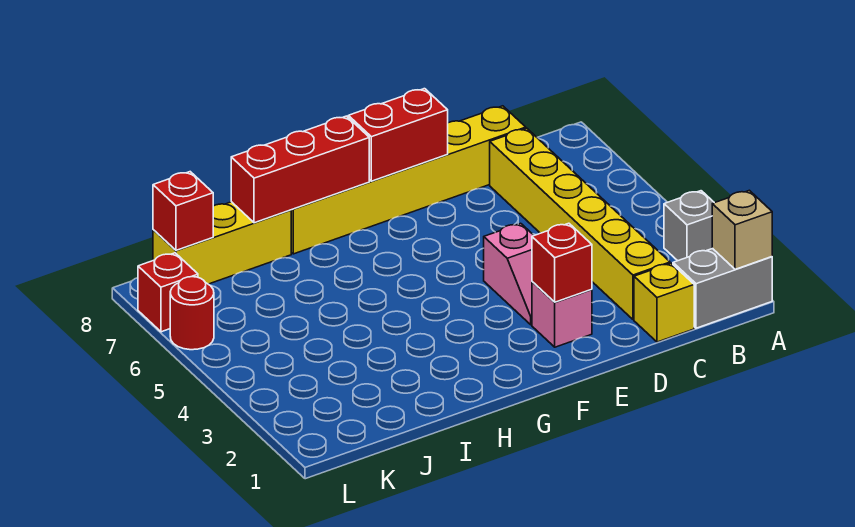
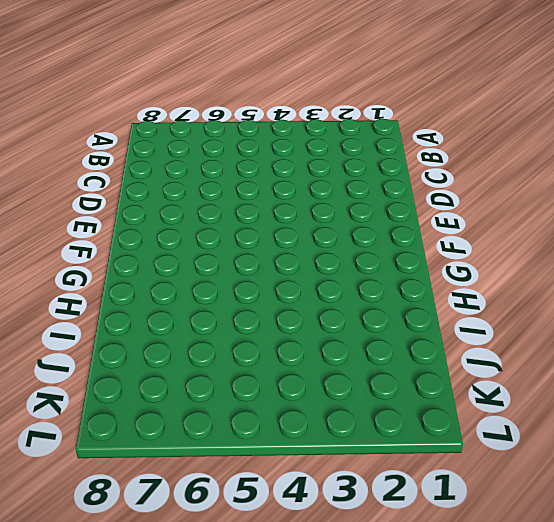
none -> grey brick A1:B1 level 1
none -> grey brick A3 level 1
none -> yellow brick C1 level 1

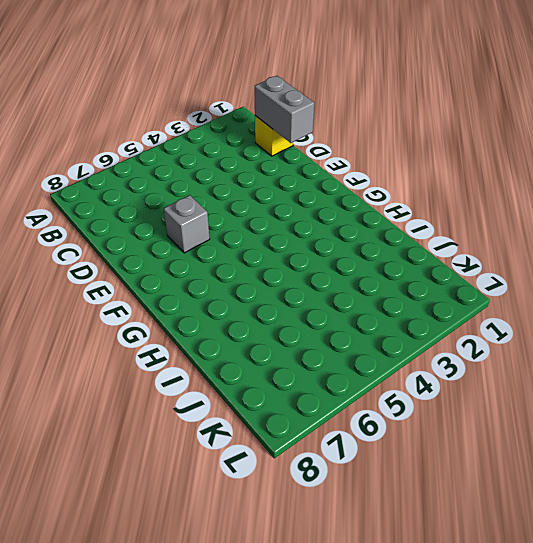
grey brick C1:D1 level 2 -> grey brick A1:B1 level 1
grey brick E6 level 1 -> grey brick A3 level 1
none -> yellow brick C2:C7 level 1
none -> yellow brick C8:H8 level 1
none -> pink brick E2 level 1

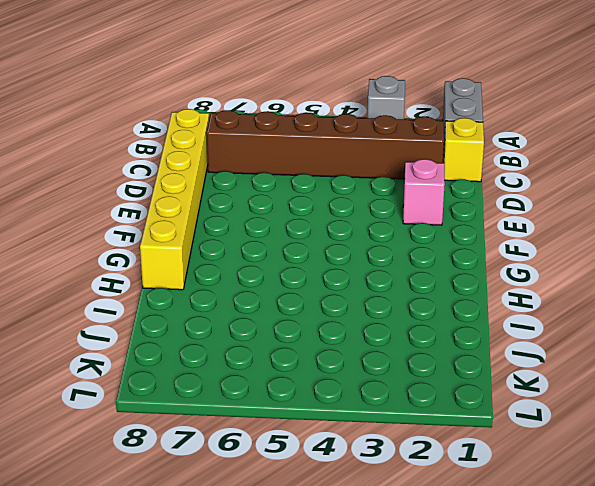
brown brick C2:C7 level 1 -> yellow brick C2:C7 level 1
none -> pink slope E3:E4 level 1 top 4
none -> yellow brick I8:K8 level 1
none -> red round brick L6 level 1

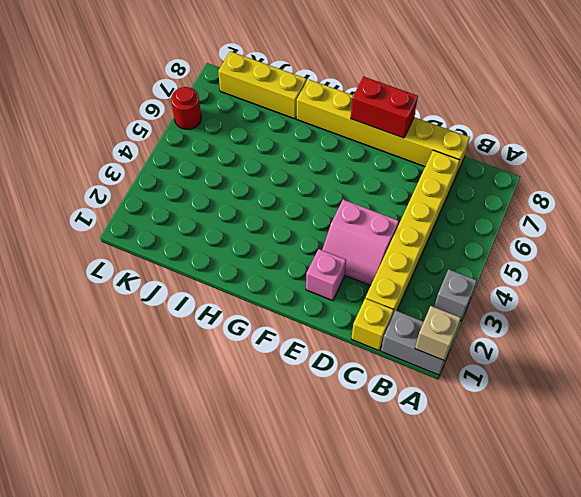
pink slope D3:E4 level 1 top 4 -> pink slope E3:E4 level 1 top 4
none -> red brick L7 level 1
none -> red brick E2 level 2
none -> red brick G8:I8 level 2

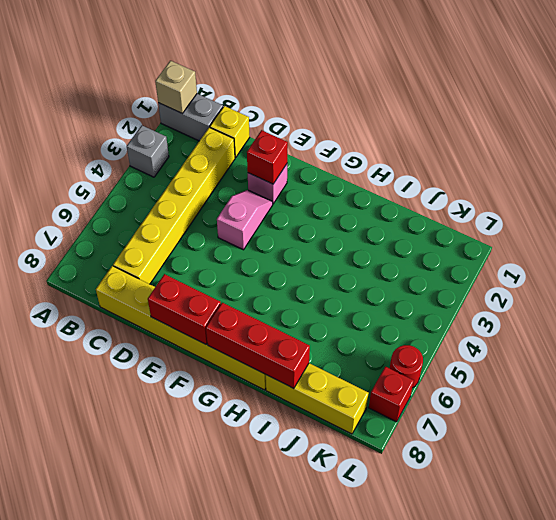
none -> red brick K8 level 2

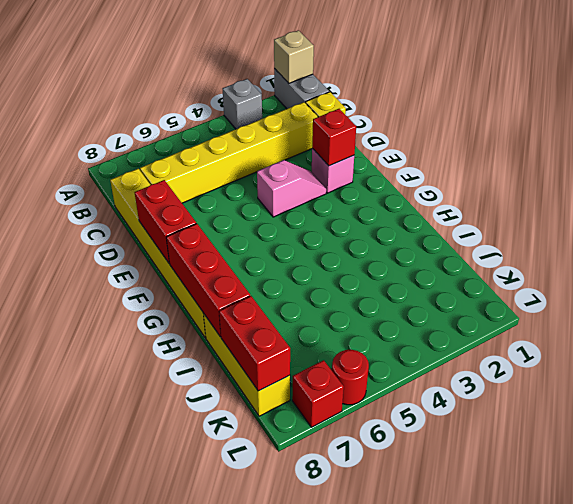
red brick J8:K8 level 2 -> red brick K8 level 2

